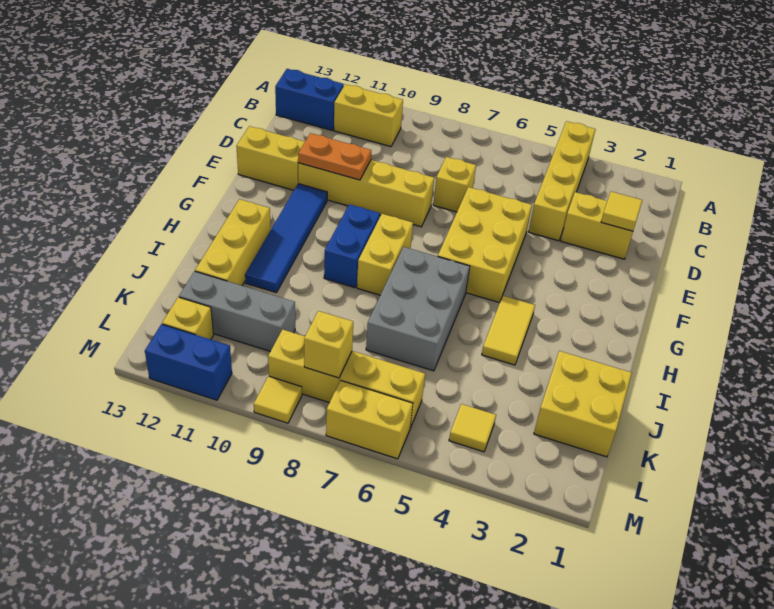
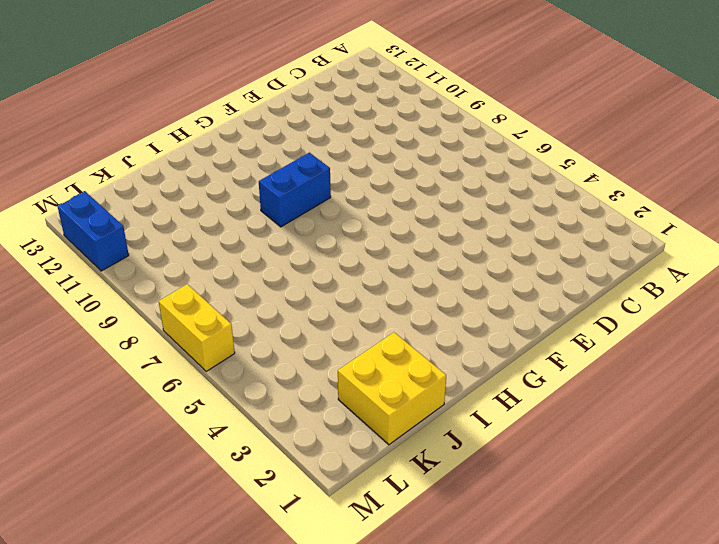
none -> yellow brick A4:D4 level 1
none -> yellow brick B10:B11 level 1
none -> blue brick B12:B13 level 1

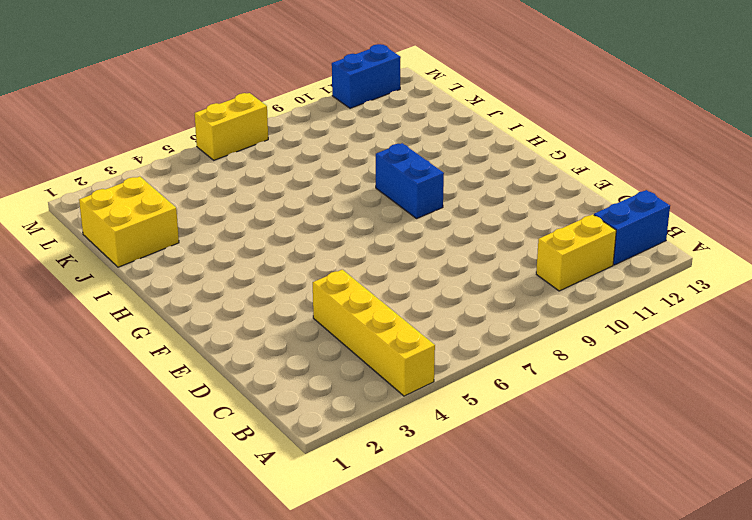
none -> yellow brick D2:D3 level 1
none -> yellow brick D7 level 1
none -> yellow brick E5:G6 level 1

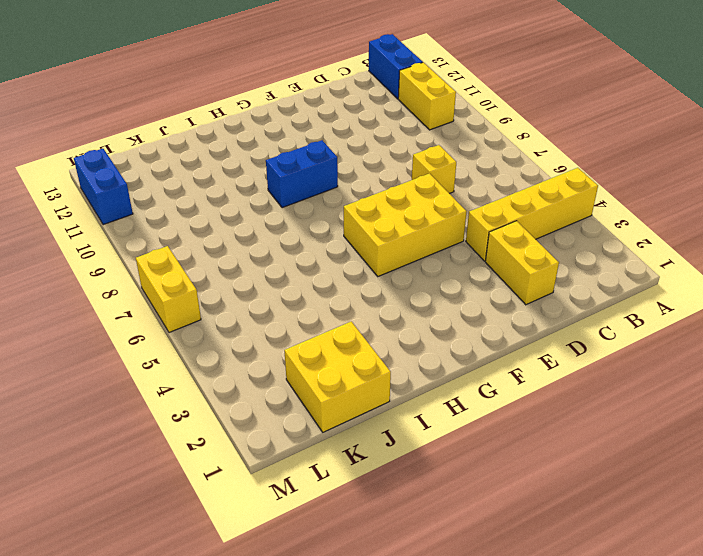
none -> yellow brick E8:E11 level 1
none -> yellow brick E12:E13 level 1
none -> blue tile F11:I11 level 1

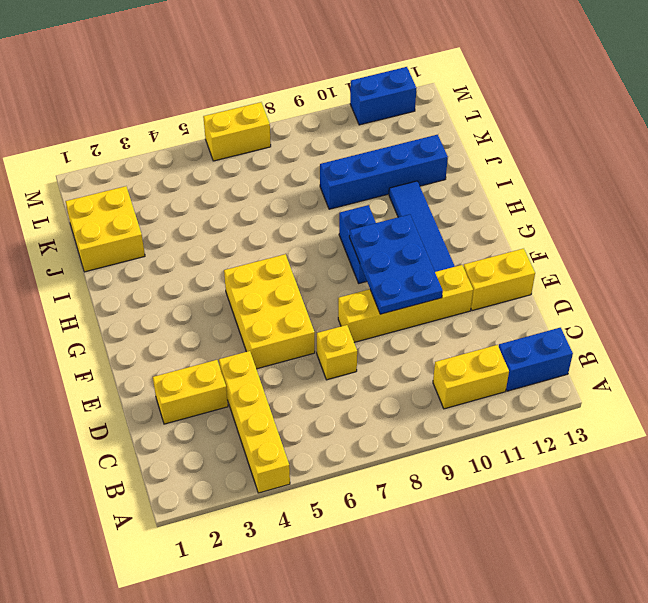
blue plate E9:G10 level 2 -> orange plate E10:E11 level 2
blue brick J9:J12 level 1 -> yellow brick H12:J12 level 1
none -> yellow brick G8:H8 level 1
none -> yellow tile H4:I4 level 1
none -> grey brick H6:J7 level 1

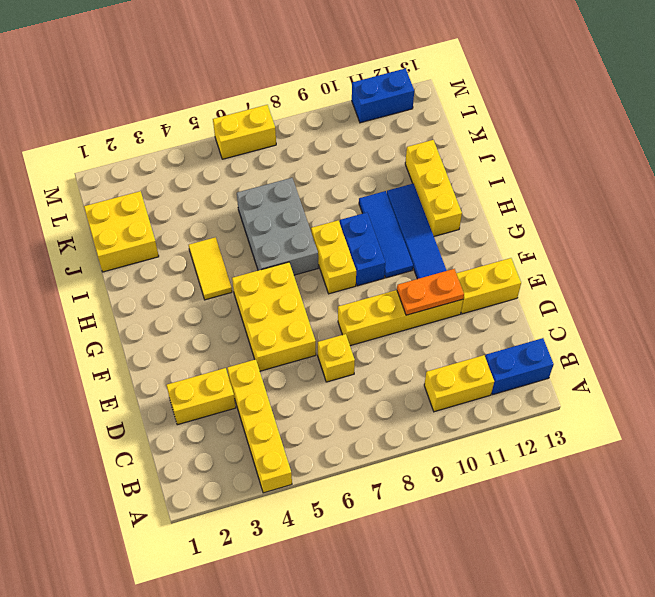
blue tile G10:I10 level 1 -> none
none -> grey brick K10:K12 level 1
none -> yellow tile L4 level 1
none -> yellow brick L6:L9 level 1

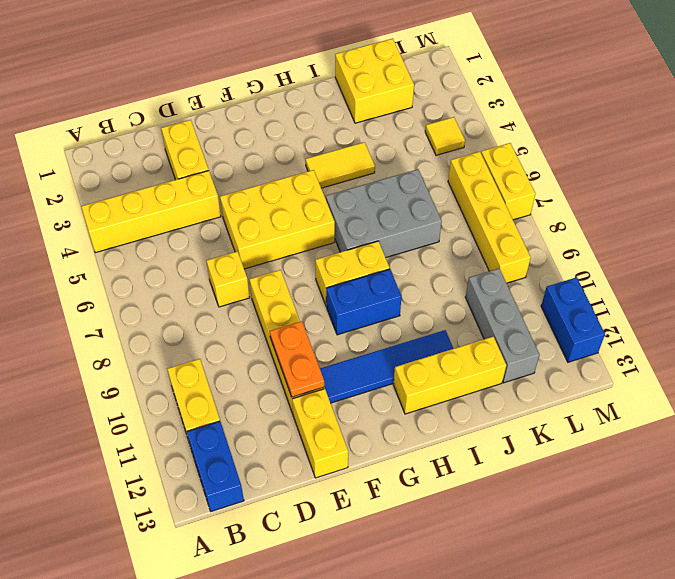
none -> yellow brick L12 level 1
none -> yellow tile M9 level 1
none -> yellow tile D2 level 2

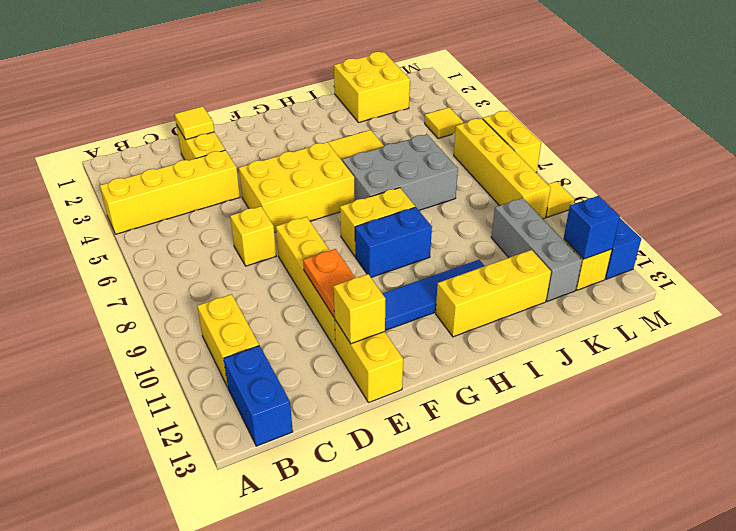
yellow brick E12 level 2 -> yellow brick L8 level 2
blue brick L12 level 2 -> none

